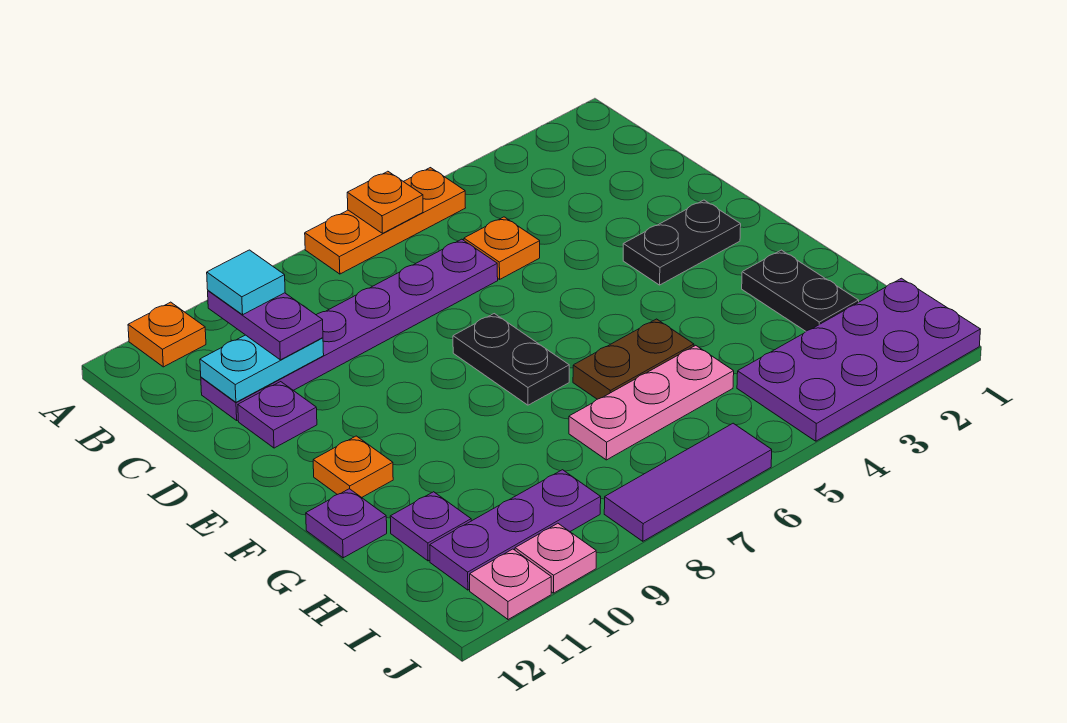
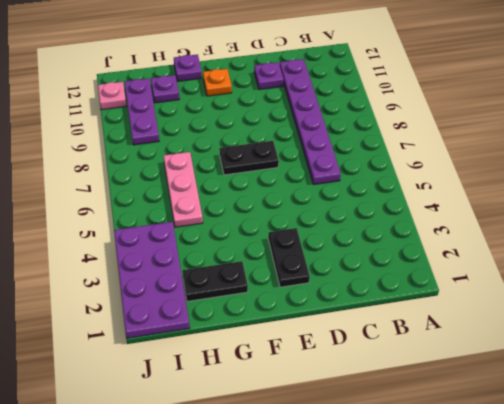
none -> orange plate A5:A7 level 1
none -> orange plate A11 level 1
none -> orange plate C5 level 1

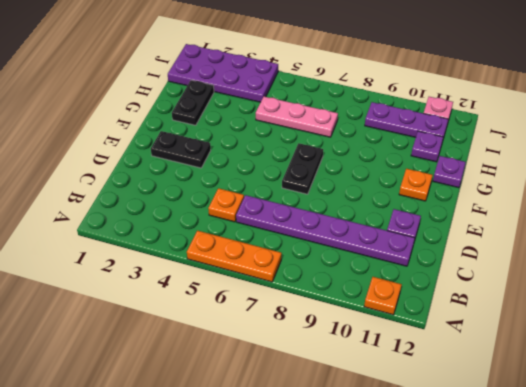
none -> brown plate G5:G6 level 1
none -> purple tile J6:J8 level 1
none -> pink plate J10 level 1

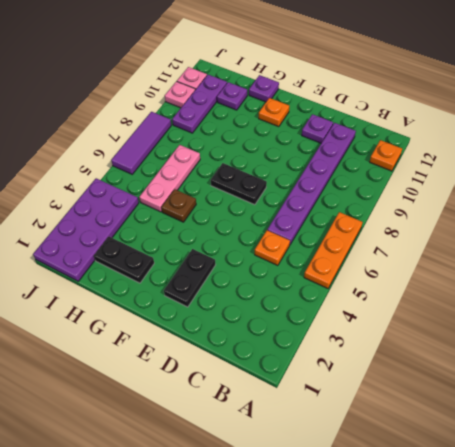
brown plate G5 level 1 -> brown plate G5:G6 level 1
none -> orange plate A6 level 2
none -> cyan plate C10:C11 level 2
none -> purple plate B10:C10 level 3

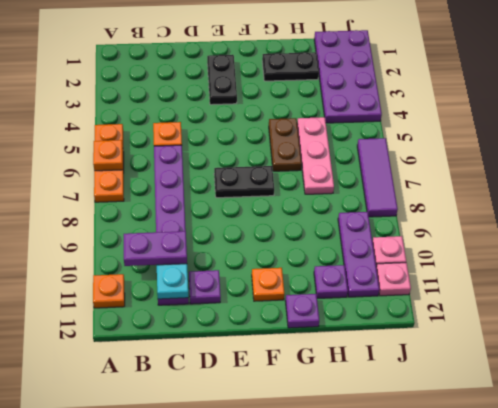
none -> cyan tile B10 level 4

